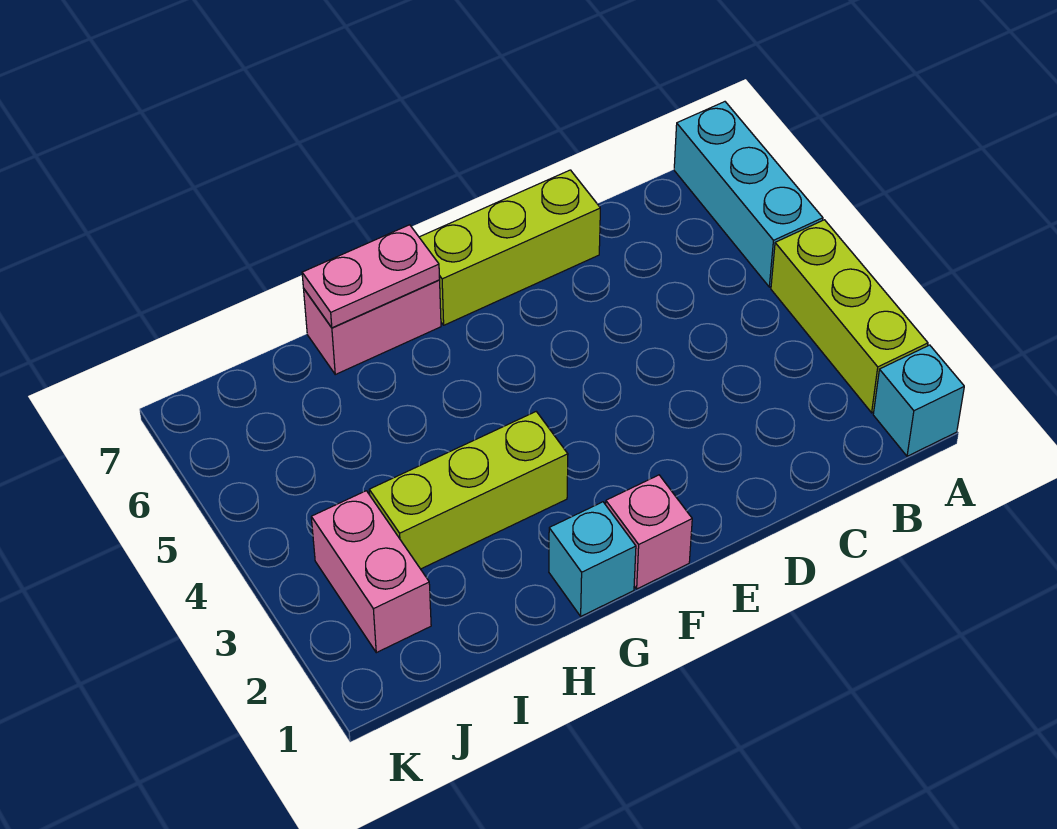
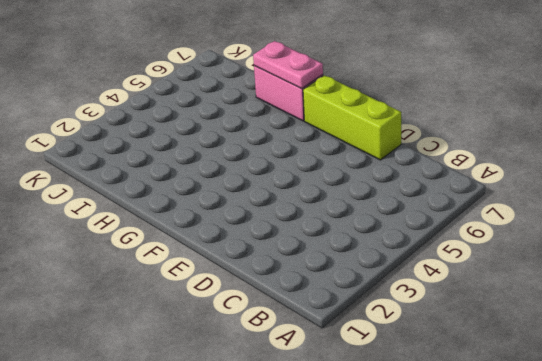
none -> cyan brick A1 level 1
none -> lime brick A2:A4 level 1

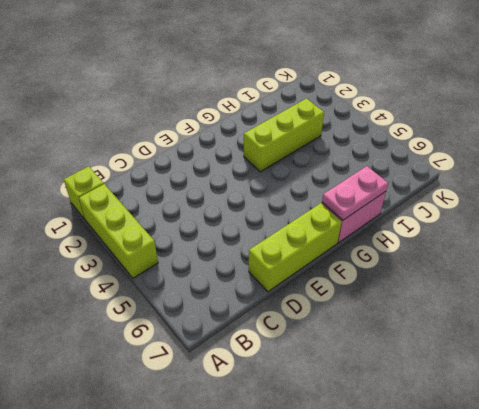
lime brick A1 level 1 -> cyan brick A1 level 1
none -> cyan brick A5:A7 level 1
none -> pink brick F1 level 1

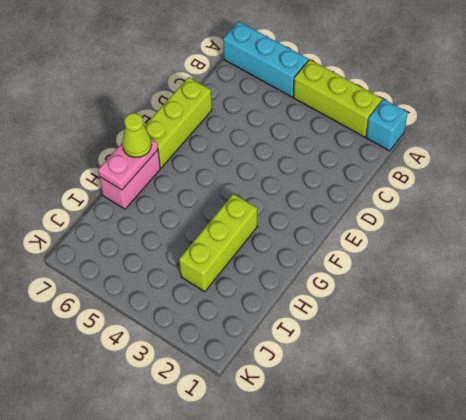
lime cone G7 level 3 -> none
none -> pink brick F1 level 1
none -> cyan brick G1 level 1

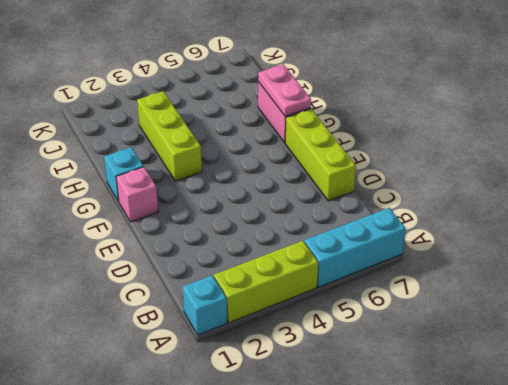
none -> pink brick J2:J3 level 1

